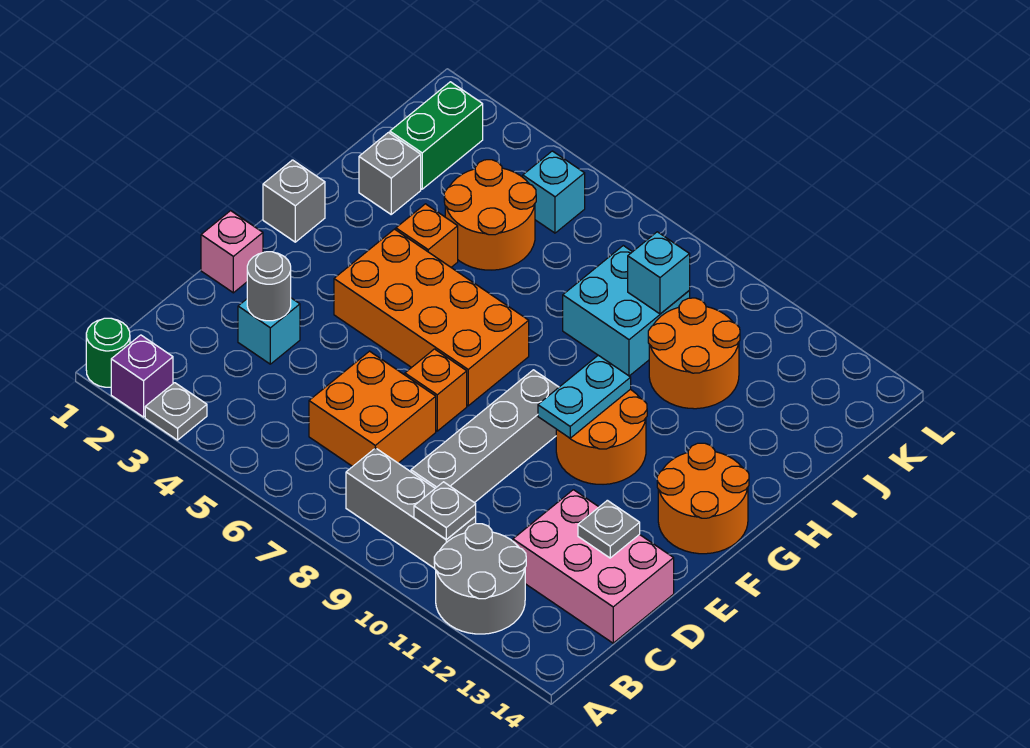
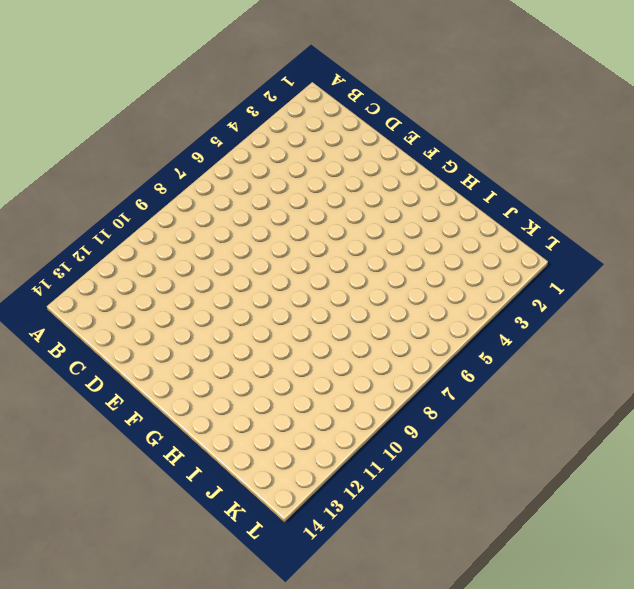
none -> green round brick A1 level 1
none -> purple brick A2 level 1
none -> grey plate A3 level 1

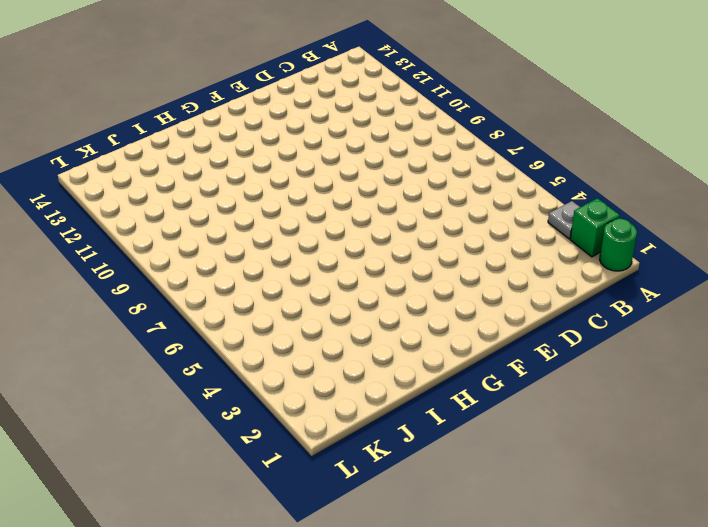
green brick A2 level 1 -> purple brick A2 level 1
none -> grey round brick A11:B12 level 1
none -> grey brick B8:B10 level 1
none -> orange brick C6:D7 level 1

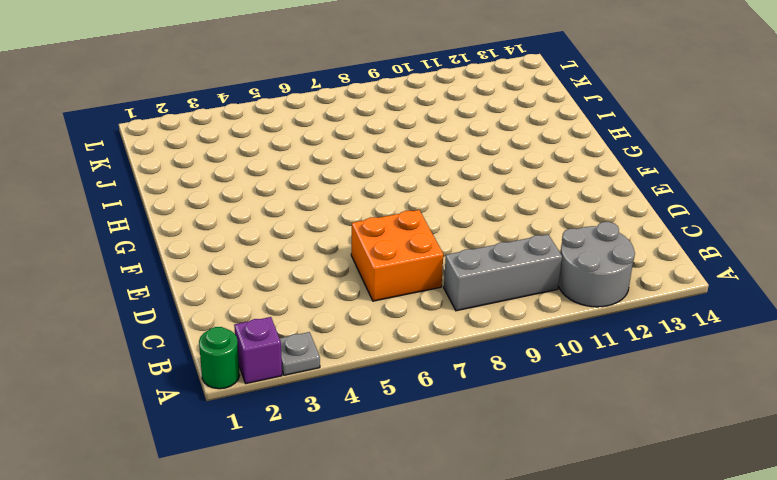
none -> grey brick C9:F9 level 1
none -> pink brick C12:D14 level 1
none -> cyan brick D3 level 1

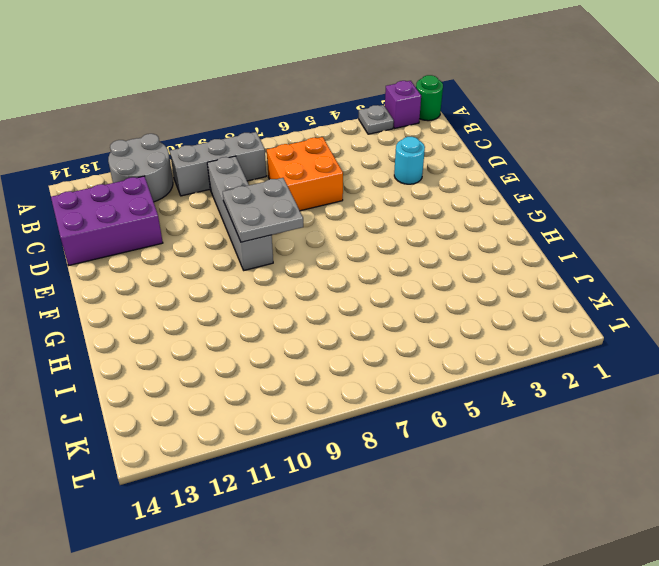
purple brick C12:D14 level 1 -> pink brick C12:D14 level 1
cyan round brick D3 level 1 -> cyan brick D3 level 1
grey plate E8:F9 level 2 -> none
none -> pink brick E1 level 1
none -> orange brick E7 level 1
none -> orange brick F4:G7 level 1

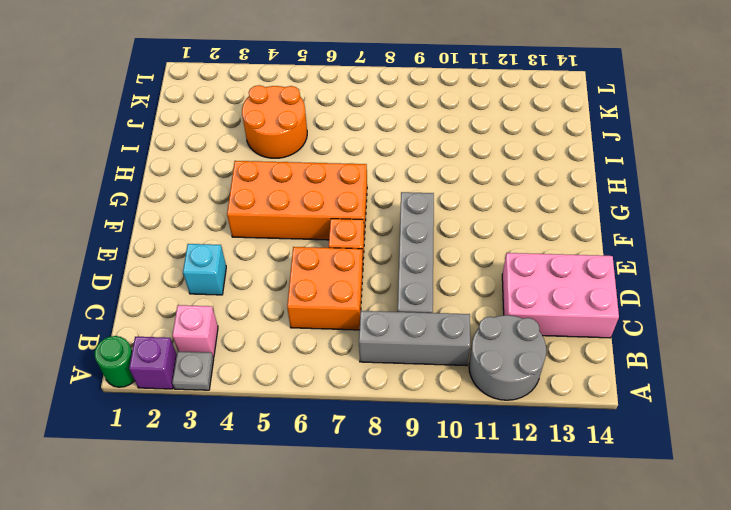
pink brick B3 level 1 -> pink brick E1 level 1
none -> orange round brick F10:G11 level 1
none -> orange round brick F13:G14 level 1
none -> grey brick G1 level 1

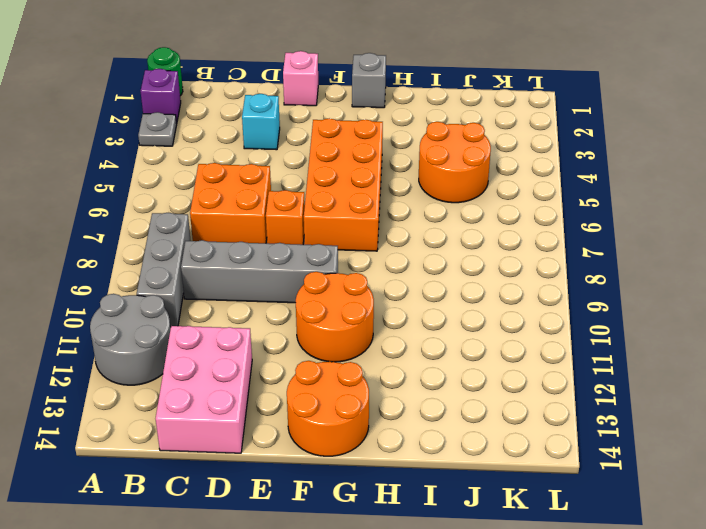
none -> orange brick H4 level 1
none -> grey brick I2 level 1
none -> cyan brick I8:J9 level 1

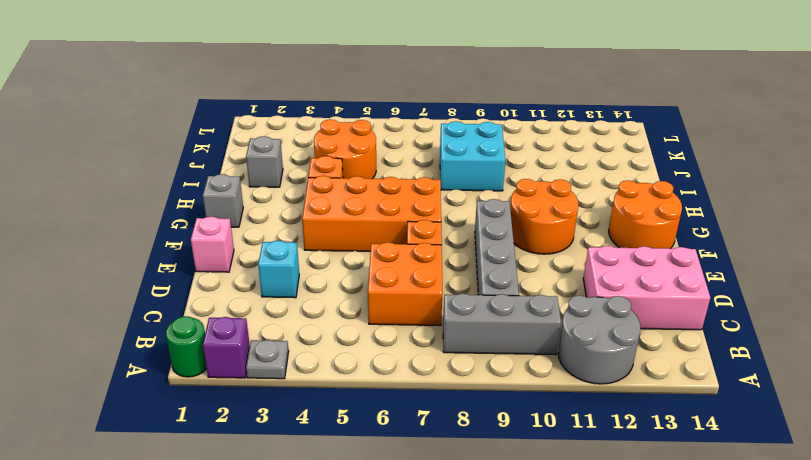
none -> orange round brick I10:J11 level 1
none -> green brick J2:K2 level 1
none -> cyan brick K5 level 1

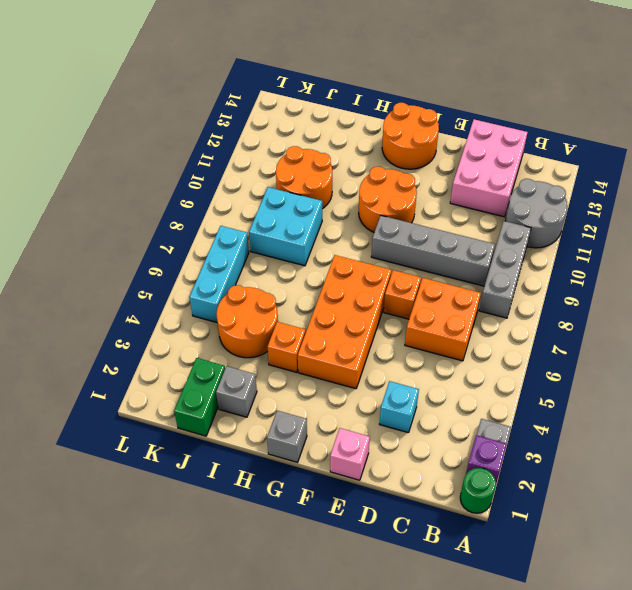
green brick J1:J2 level 1 -> green brick J2:K2 level 1
cyan brick K5:K7 level 1 -> cyan brick K5 level 1
none -> grey plate B10 level 2
none -> grey round brick D3 level 2
none -> grey plate D13 level 2

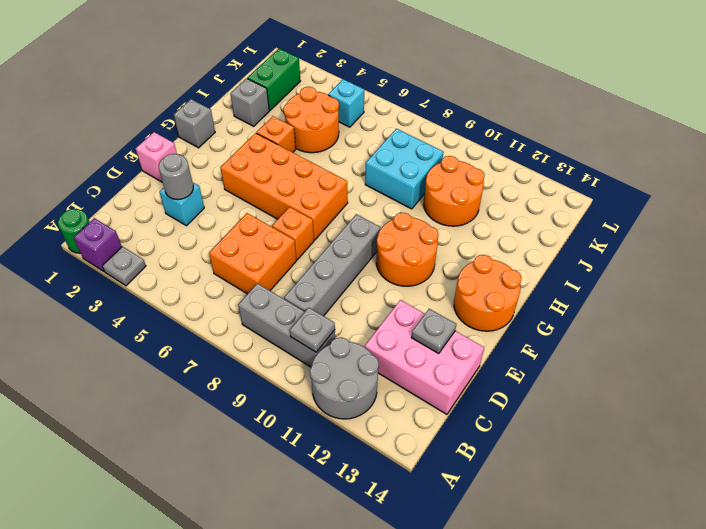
none -> cyan plate F10:G10 level 2
none -> cyan brick J9 level 2

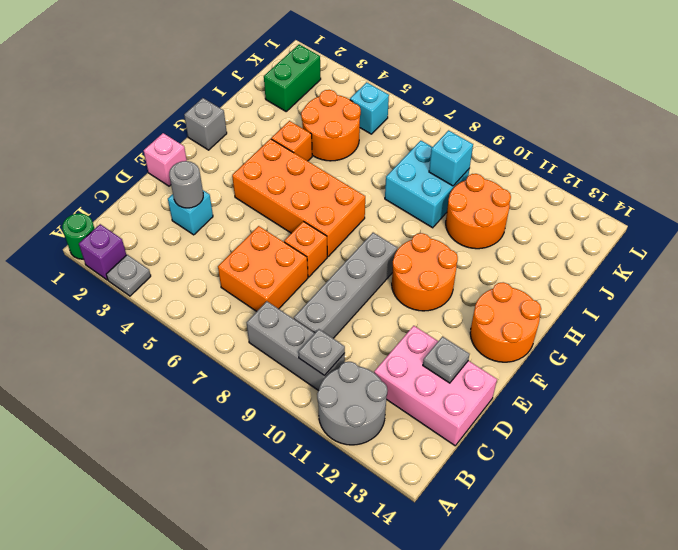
none -> grey brick I2 level 1
none -> cyan plate F10:G10 level 2

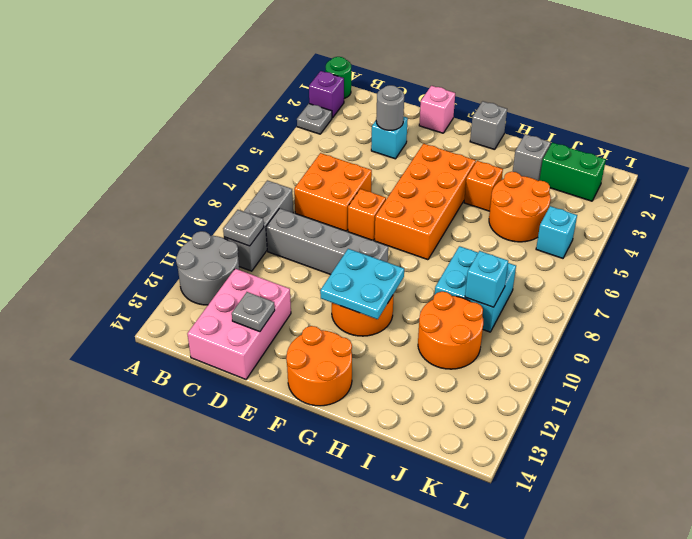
cyan plate F10:G11 level 2 -> cyan plate F10:G10 level 2

